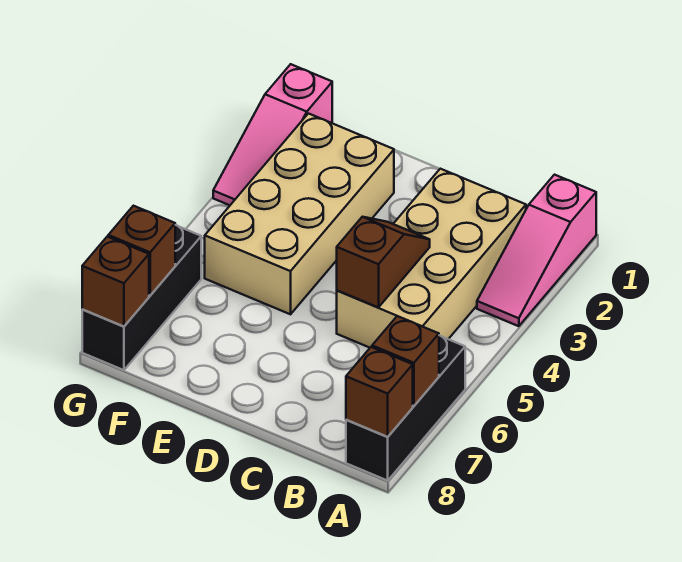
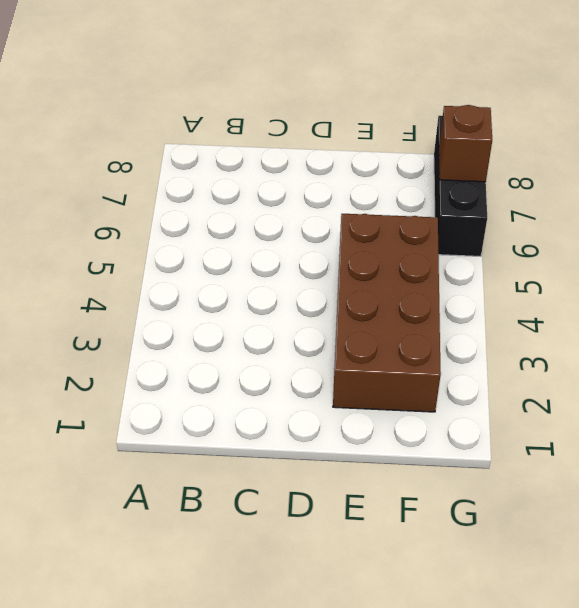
brown brick E2:F5 level 1 -> tan brick E2:F5 level 1
none -> pink slope A1:A3 level 1 top 1
none -> black brick A6:A8 level 1

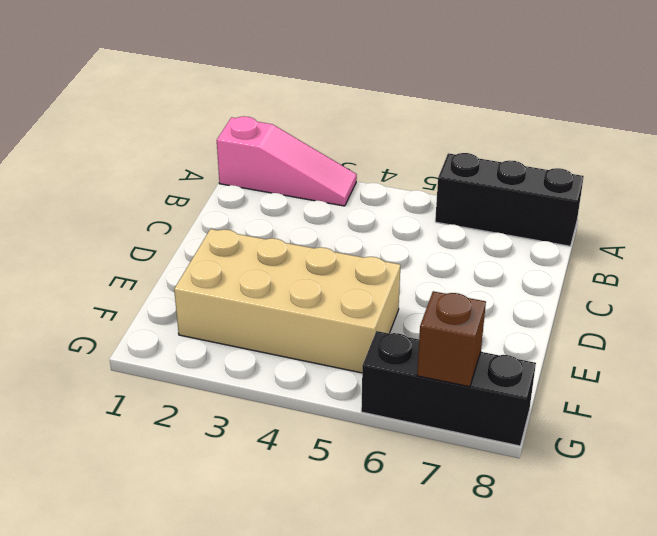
none -> tan brick B2:C5 level 1
none -> pink slope G1:G3 level 1 top 1

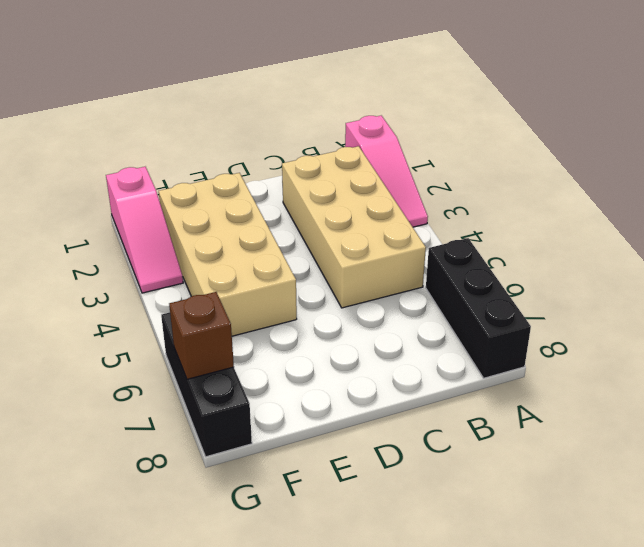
none -> brown brick A7 level 2
none -> brown brick A8 level 2

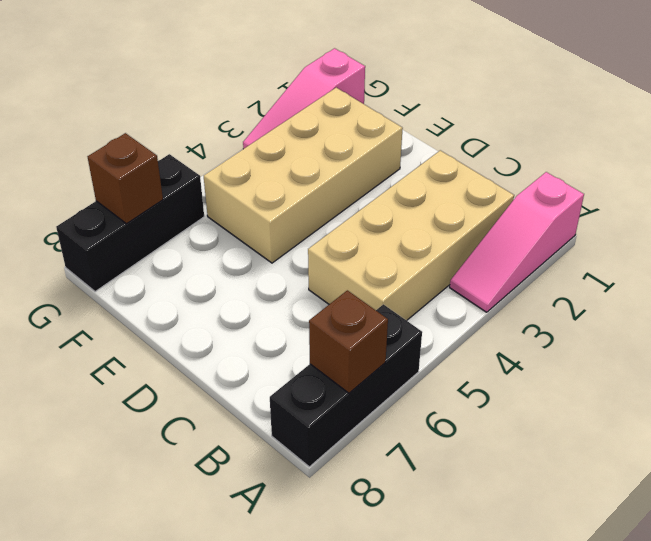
none -> brown brick A8 level 2
none -> brown slope C4:C5 level 2 top 5

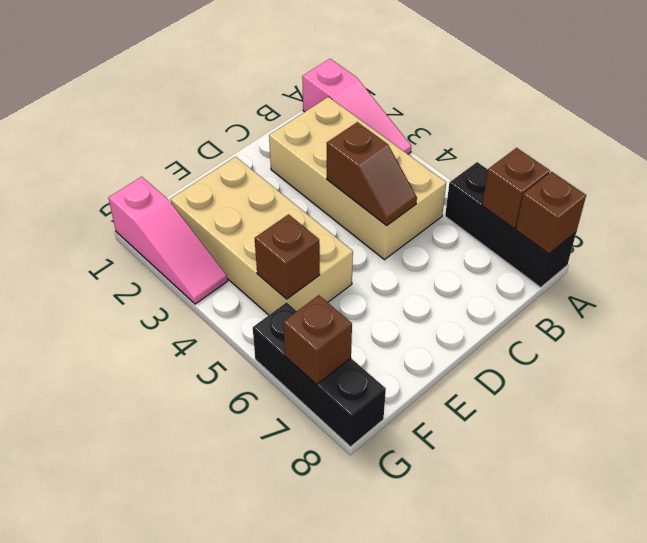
brown slope C4:C5 level 2 top 4 -> brown slope C4:C5 level 2 top 5
brown brick F5 level 2 -> brown brick G8 level 2

